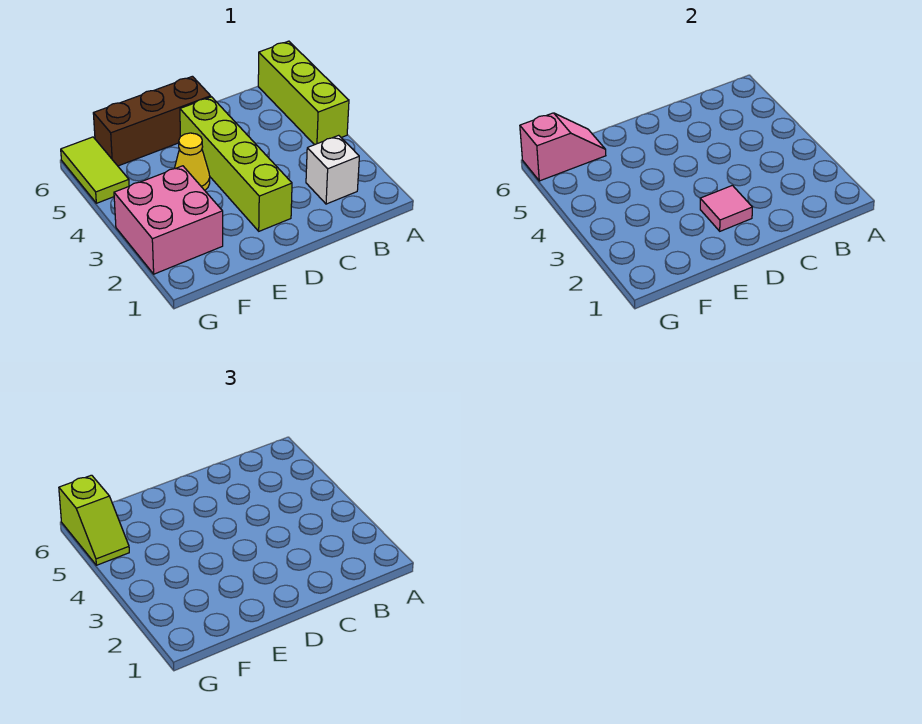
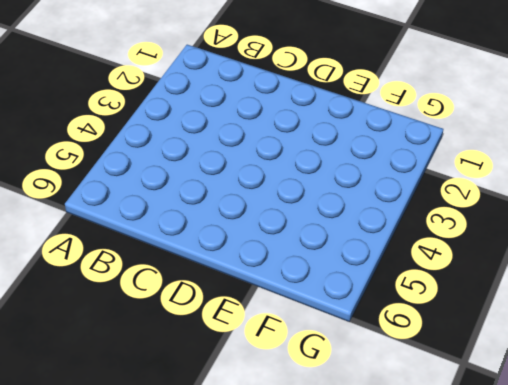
none -> lime brick A4:A6 level 1
none -> white brick B2 level 1

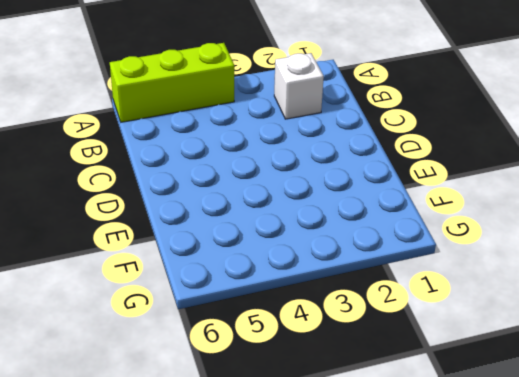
none -> lime brick D2:D5 level 1
none -> brown brick D6:F6 level 1

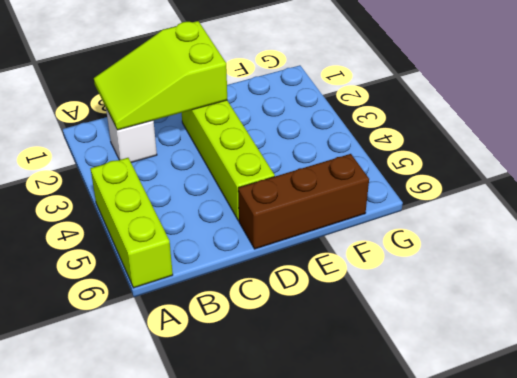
lime slope B1:D2 level 2 top D -> pink tile D2 level 2
none -> yellow cone E4 level 1
none -> pink brick F2:G3 level 1

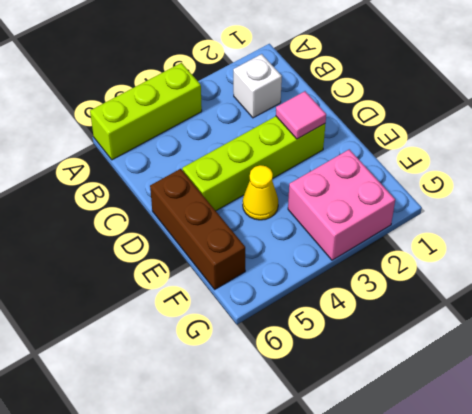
none -> lime tile G5:G6 level 1
none -> pink slope F6:G6 level 2 top G

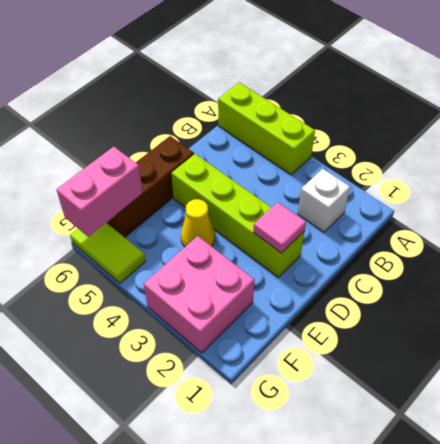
pink brick F6:G6 level 2 -> pink slope F6:G6 level 2 top G
none -> lime slope G5:G6 level 3 top 6

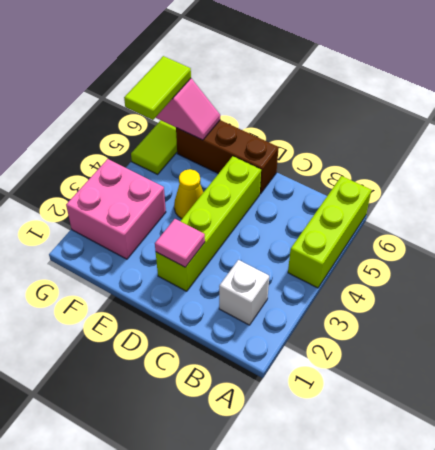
lime tile G5:G6 level 3 -> lime slope G5:G6 level 3 top 6

